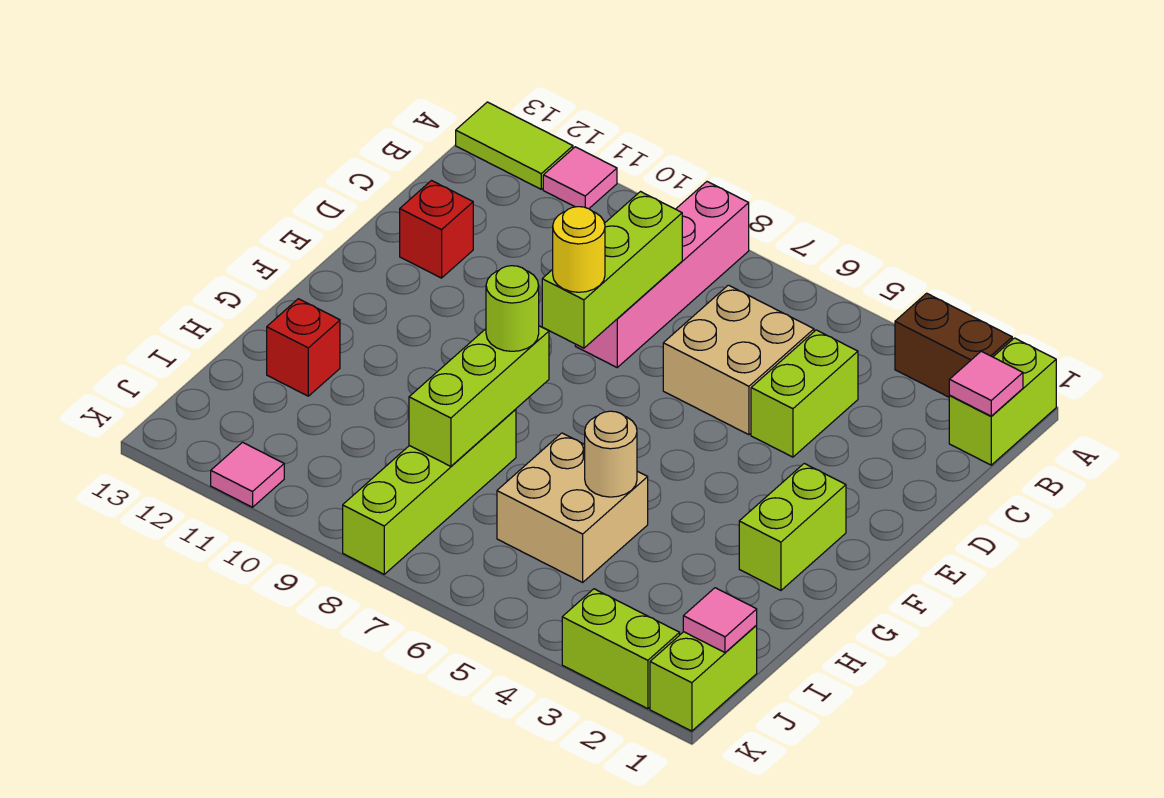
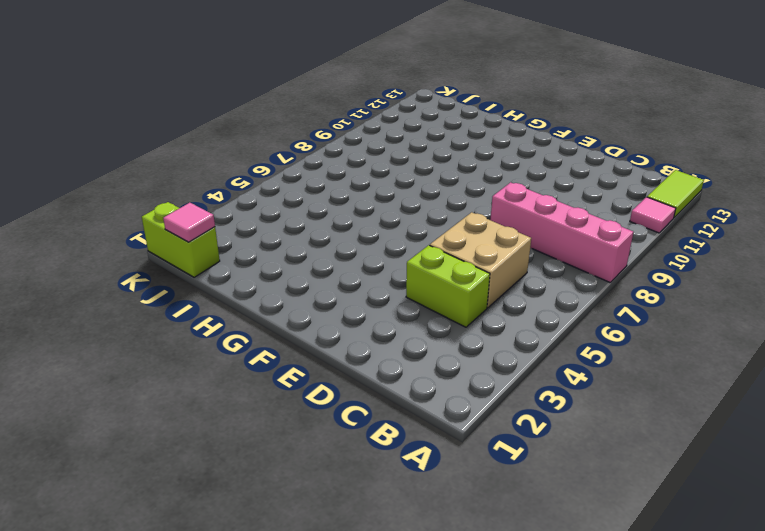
none -> lime brick A1:B1 level 1
none -> brown brick A2:A3 level 1
none -> red brick D12 level 1

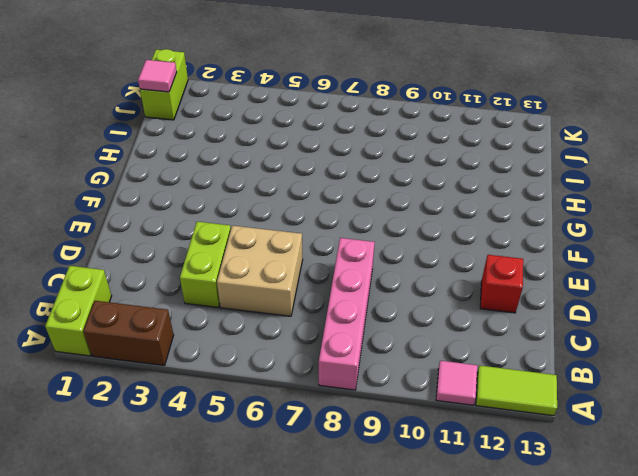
none -> lime brick F2:G2 level 1
none -> tan brick H5:I6 level 1
none -> lime brick H8:K8 level 1

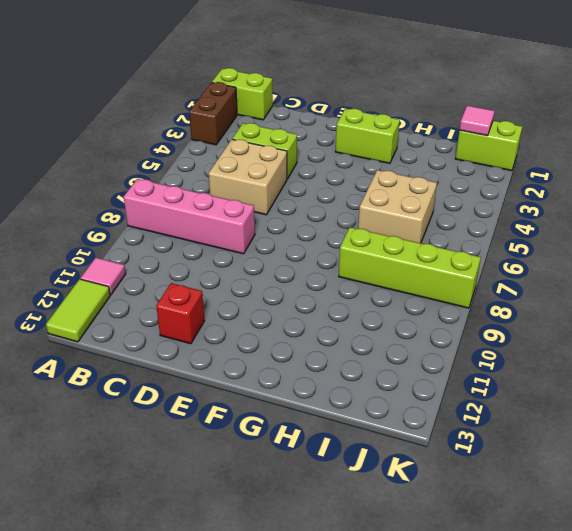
none -> red brick H12 level 1
none -> lime brick K2:K3 level 1
none -> pink tile K11 level 1

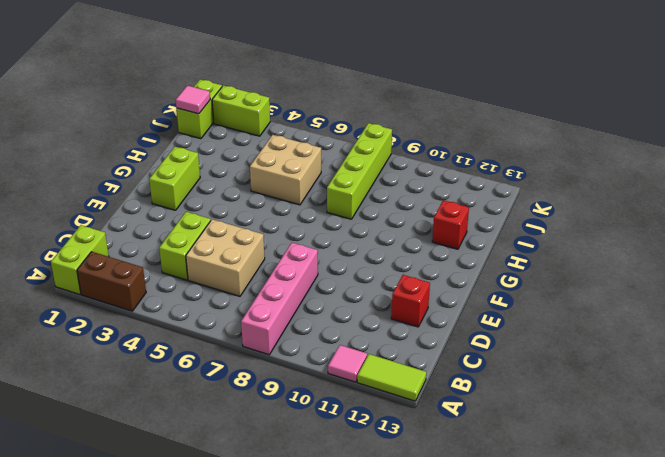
none -> pink tile K11 level 1
none -> pink tile B1 level 2
none -> lime brick C8:E8 level 2

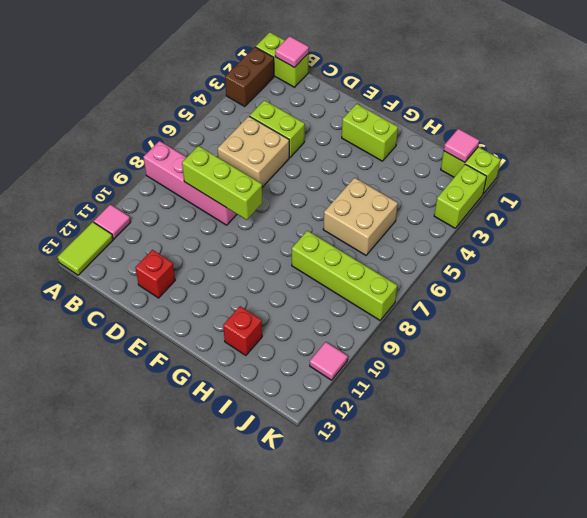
none -> lime brick G8:I8 level 2
none -> tan round brick H5 level 2
none -> yellow round brick E8 level 3

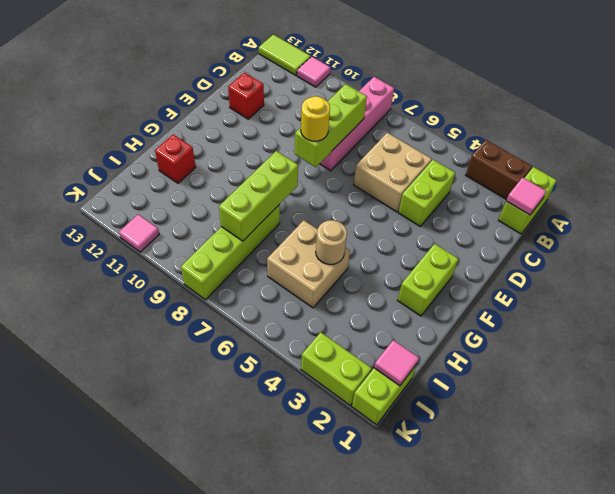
none -> lime round brick G8 level 3

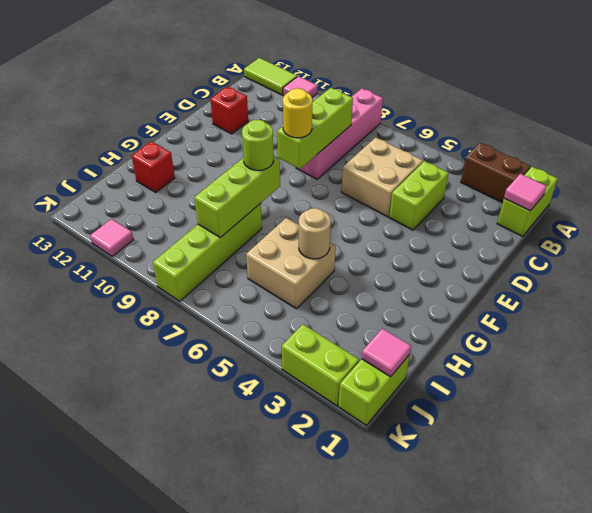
none -> lime brick F2:G2 level 1

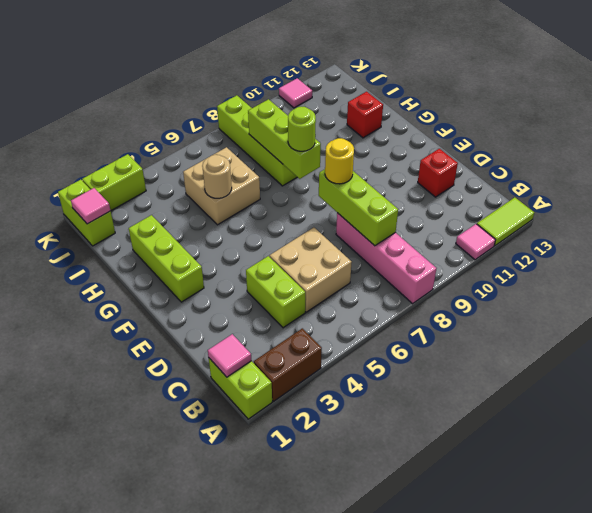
lime brick F2:H2 level 1 -> lime brick F2:G2 level 1

